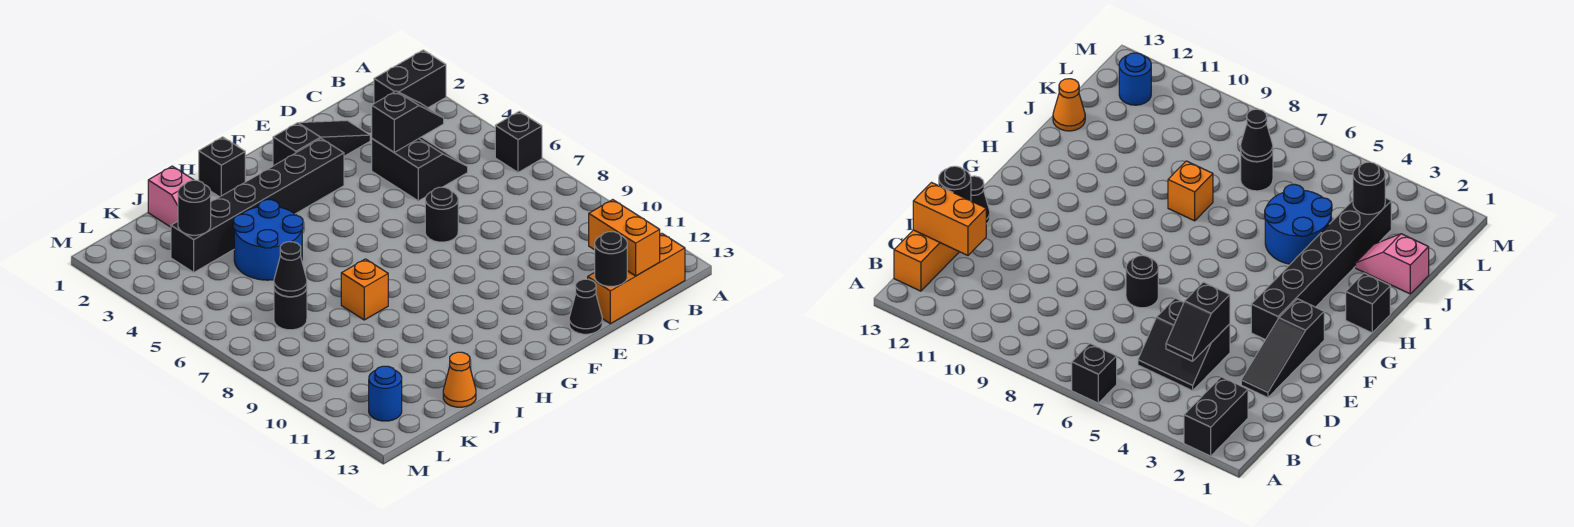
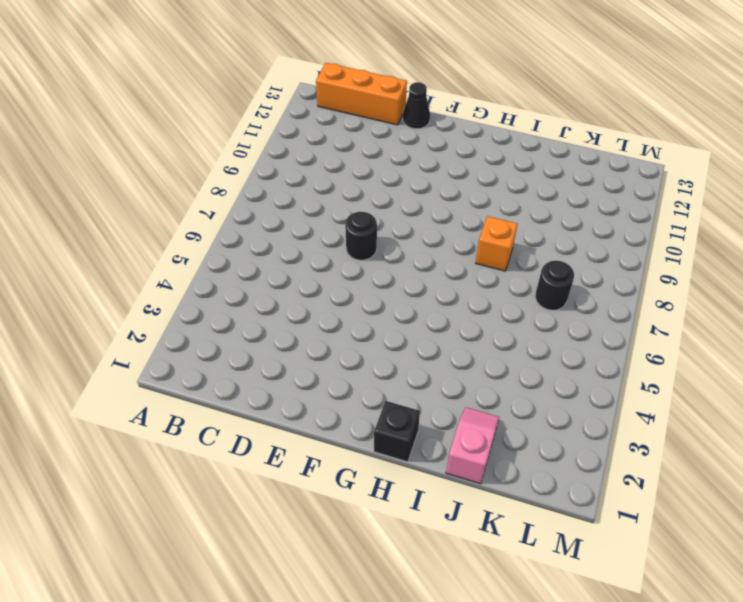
none -> black brick A2:B2 level 1
none -> black brick A6 level 1
none -> black slope C4:D5 level 1 top D

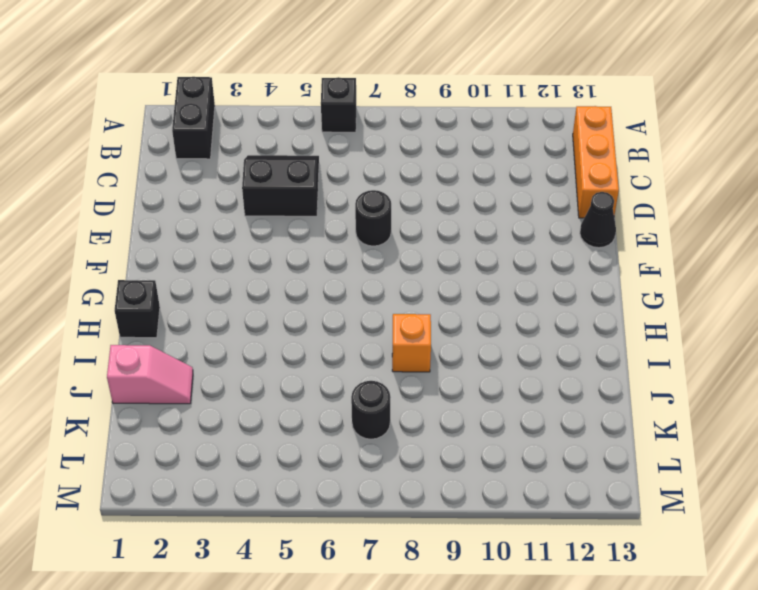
none -> black slope D2:F2 level 1 top F
none -> black brick F3:K3 level 1
none -> blue round brick I4:J5 level 1

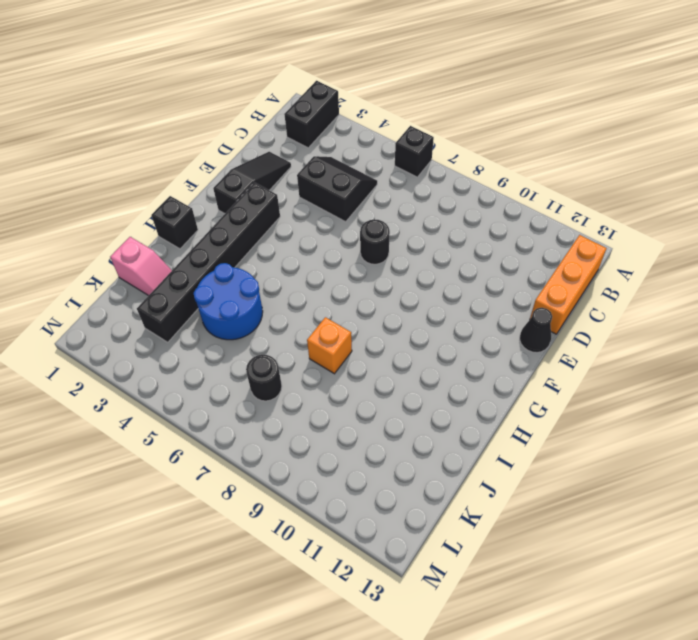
none -> orange cone J13 level 1
none -> blue round brick L12 level 1
none -> black slope C4:D4 level 2 top D

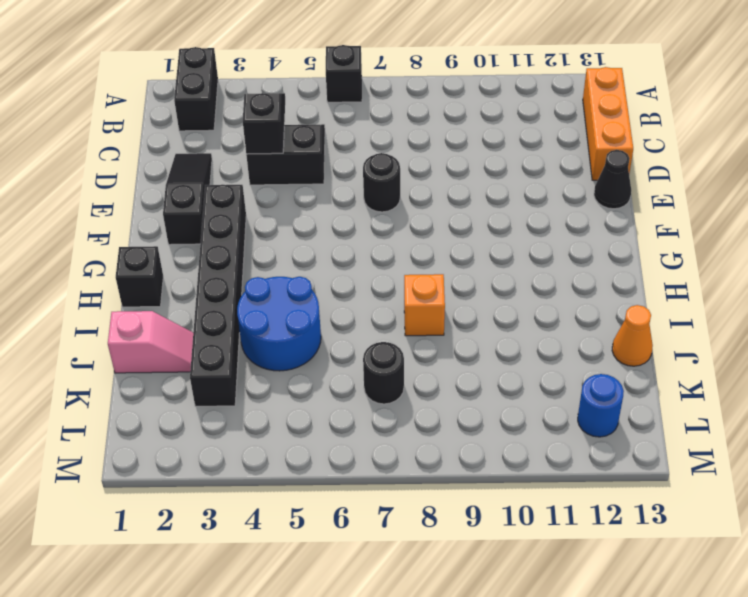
none -> orange brick C12:C13 level 2
none -> black round brick D13 level 2
none -> black round brick K3 level 2

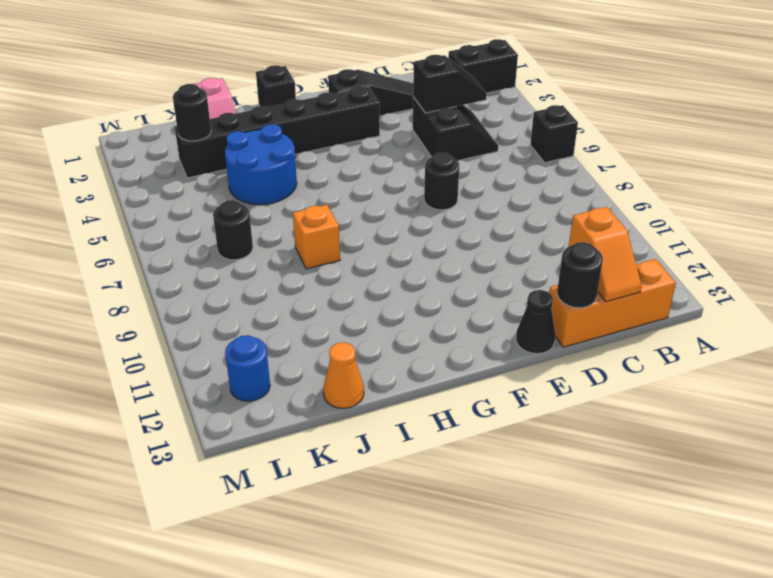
orange slope C12:C13 level 2 top 12 -> orange brick C12:C13 level 2
none -> black cone K7 level 2

